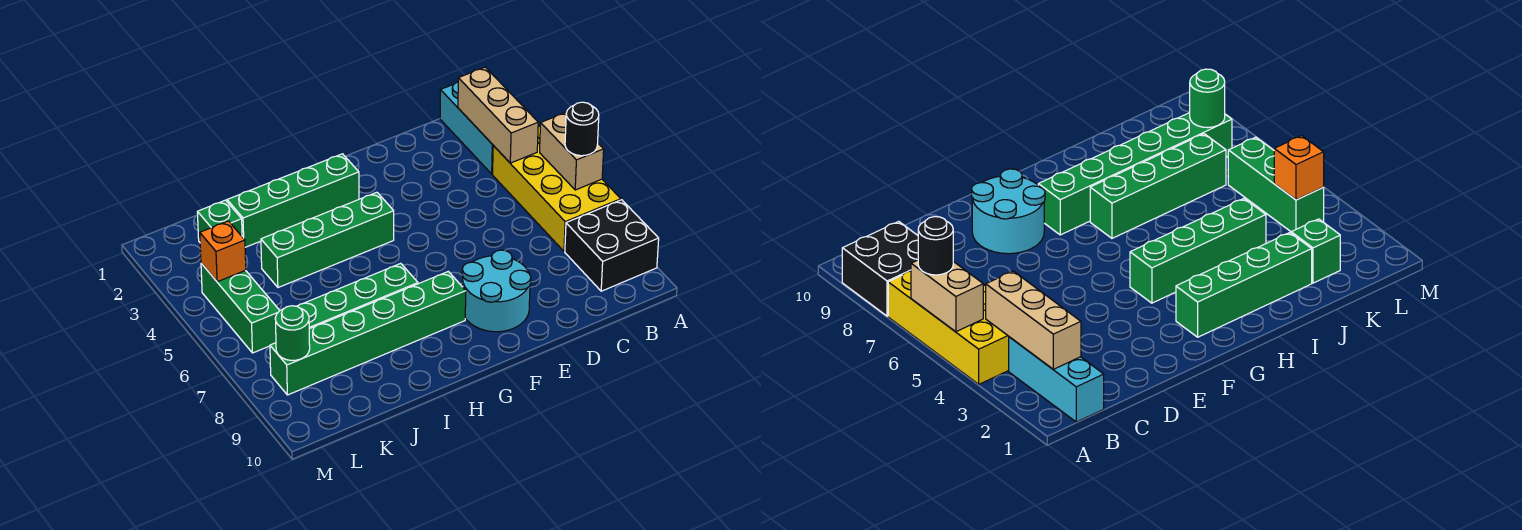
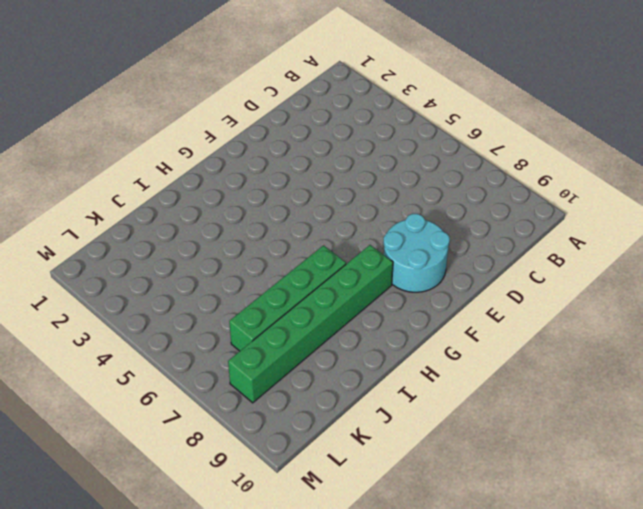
none -> yellow brick A4:B7 level 1
none -> black brick A8:B9 level 1
none -> cyan brick B1:B3 level 1

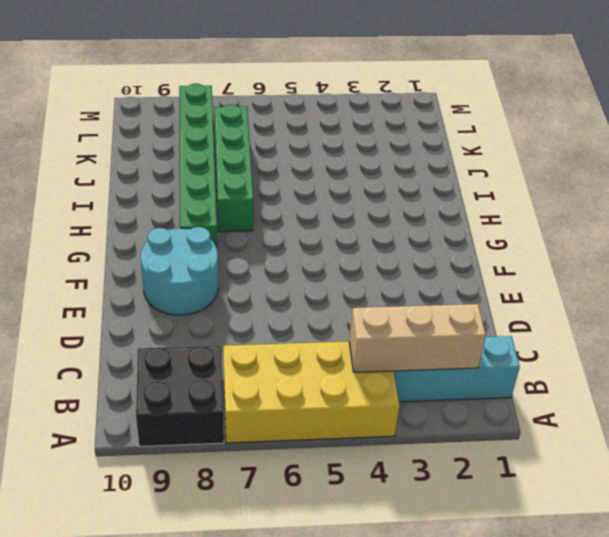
none -> green brick G2:J2 level 1
none -> green brick G4:J4 level 1
none -> green brick K2 level 1

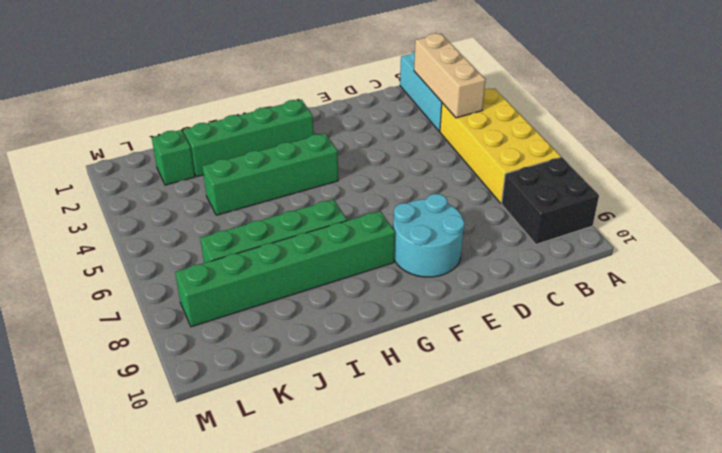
none -> green brick L4:L6 level 1
none -> tan brick A5:A6 level 2
none -> orange brick L4 level 2

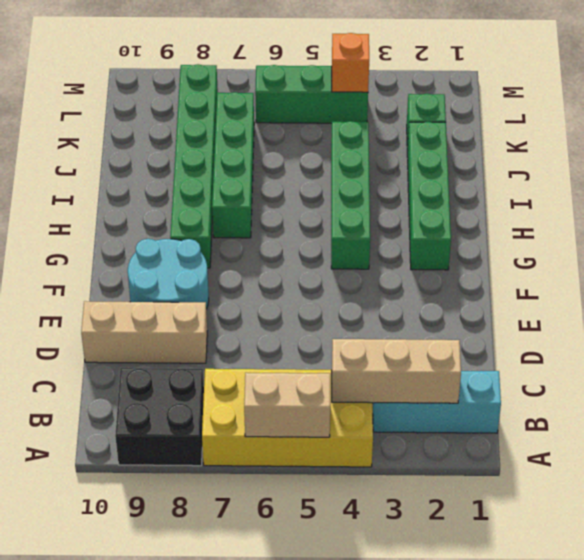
tan brick D8:D10 level 1 -> none
none -> green round brick L8 level 2
none -> black round brick A6 level 3

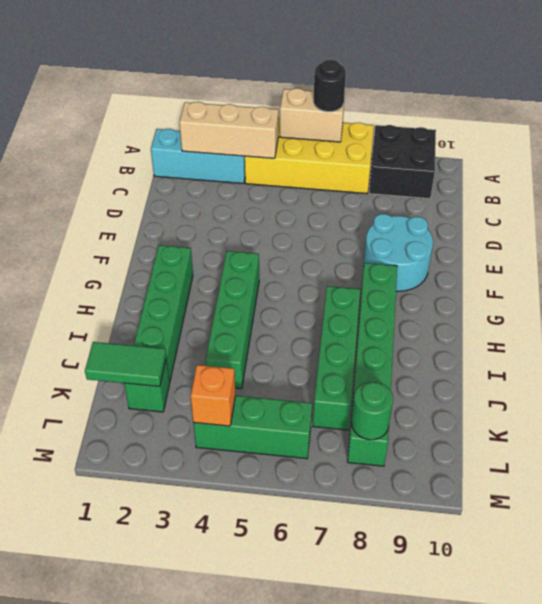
green tile K1:K2 level 2 -> none

